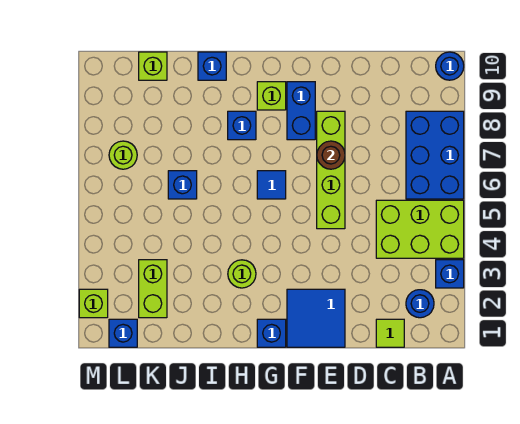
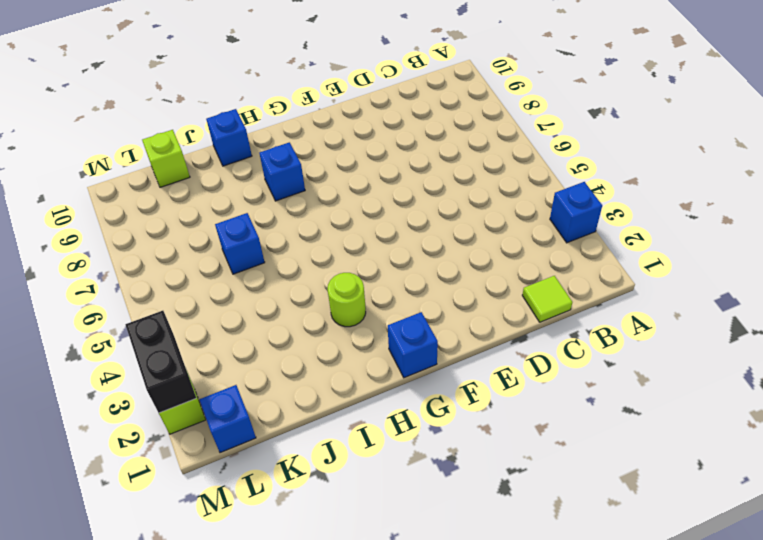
black brick M2:M3 level 2 -> none
none -> lime brick A4:C5 level 1
none -> blue brick A6:B8 level 1
none -> blue round brick A10 level 1

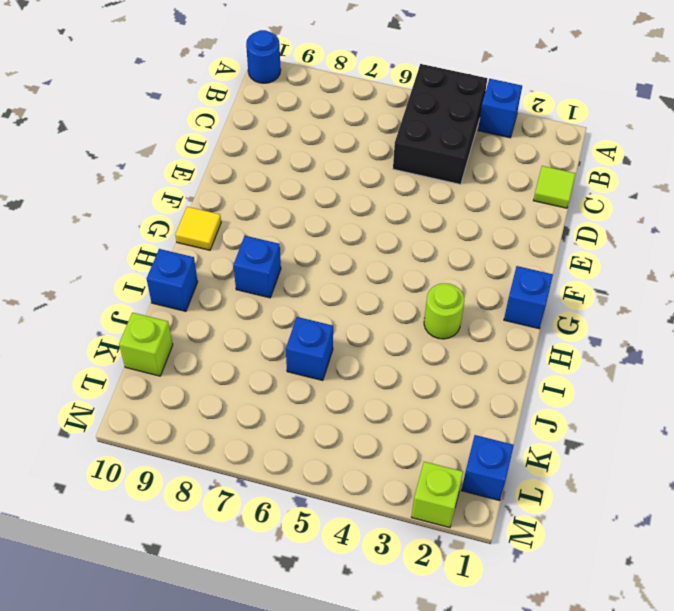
black brick A4:C5 level 1 -> lime brick A4:C5 level 1
yellow tile G10 level 1 -> none
none -> blue brick A6:B8 level 1
none -> blue round brick B2 level 1
none -> blue tile E1:F2 level 1

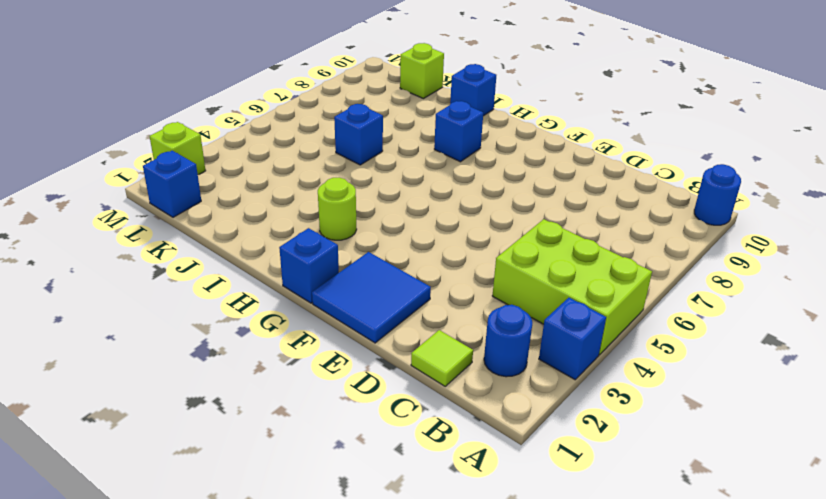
none -> blue brick A6:B8 level 1
none -> lime brick E5:E8 level 1
none -> blue brick F8:F9 level 1

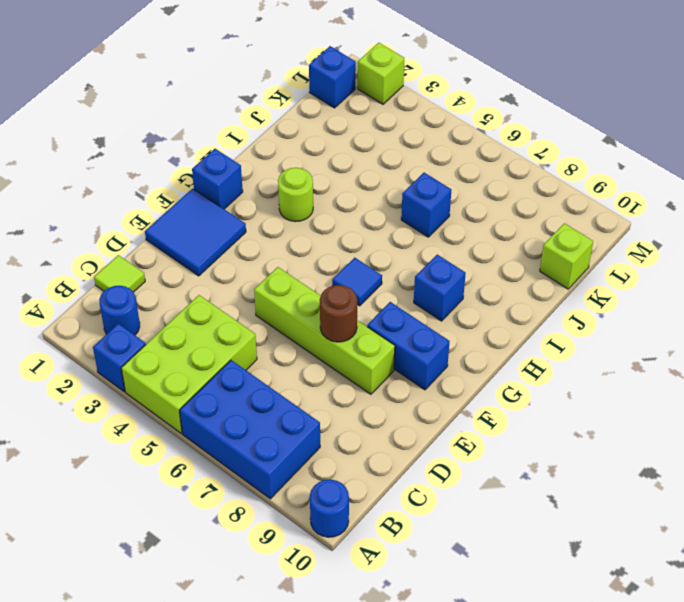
none -> lime brick G9 level 1
none -> blue brick I10 level 1
none -> lime brick K2:K3 level 1

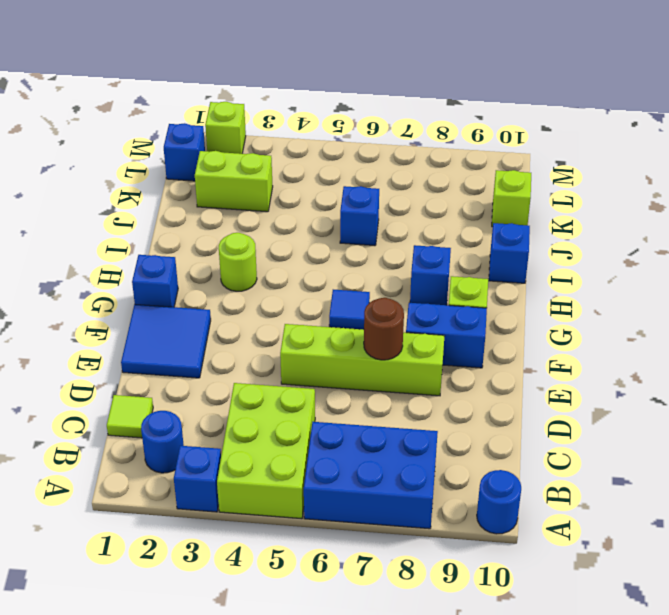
none -> lime round brick L7 level 1

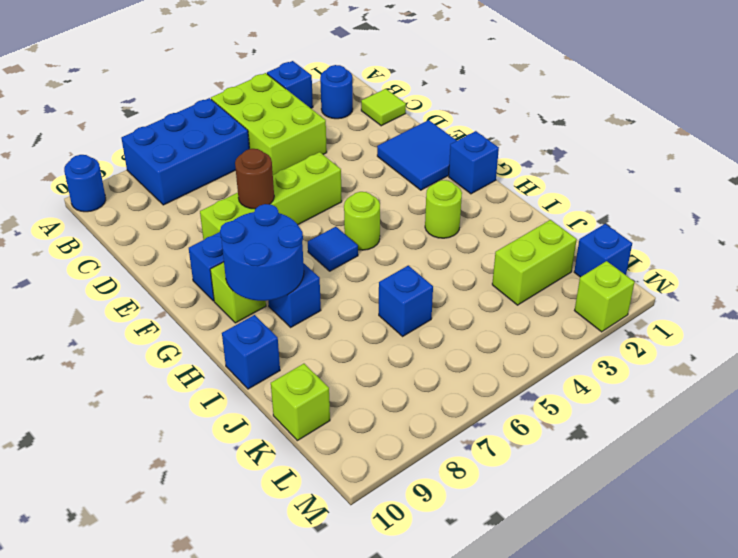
lime round brick G5 level 1 -> lime round brick L7 level 1
blue round brick G8:H9 level 2 -> none

